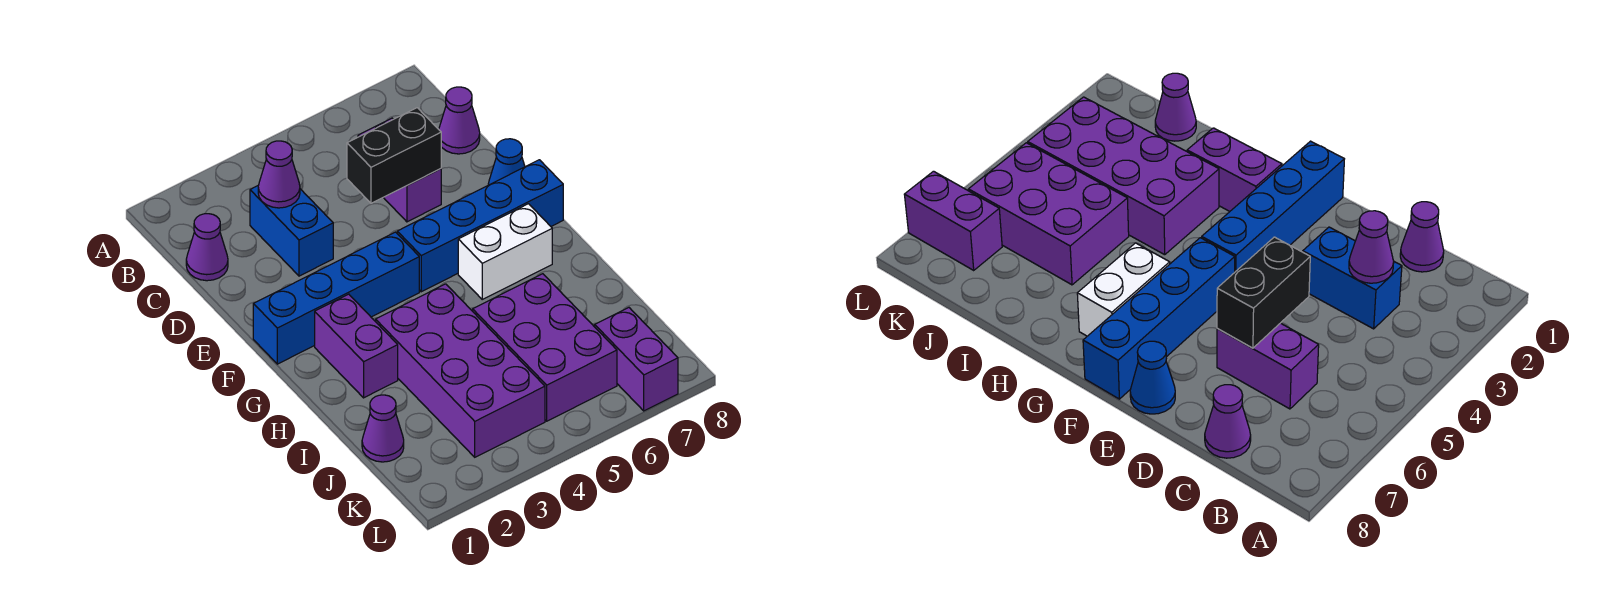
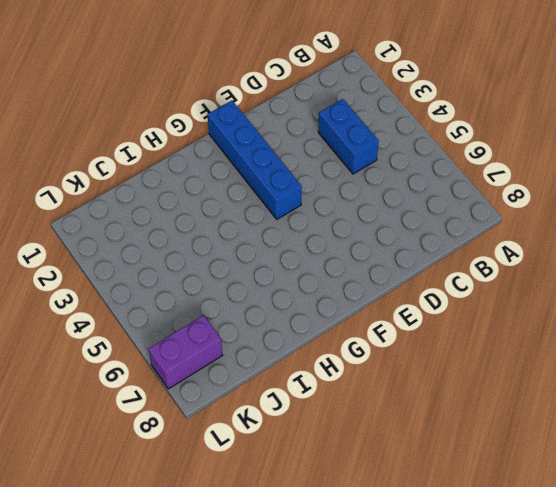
blue brick C3:C4 level 1 -> blue brick C3:D3 level 1
none -> purple cone C1 level 1
none -> purple brick C6:D6 level 1
none -> purple cone C8 level 1

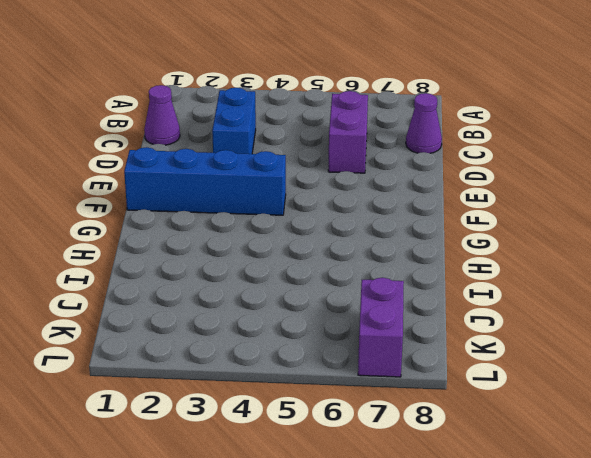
none -> blue cone E8 level 1
none -> blue brick F5:F8 level 1
none -> purple brick G2:H2 level 1

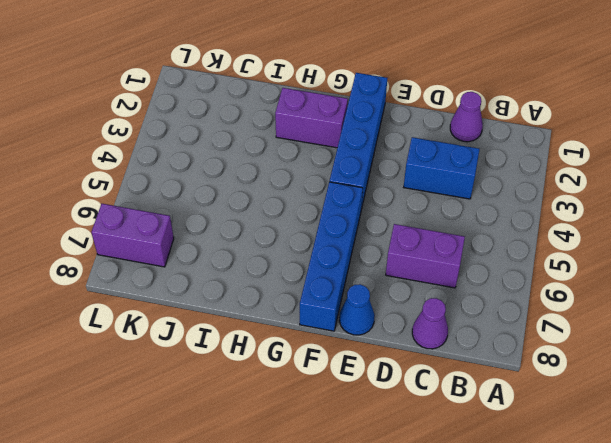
none -> white brick G6:G7 level 1
none -> purple brick H3:K4 level 1
none -> purple brick I5:K6 level 1

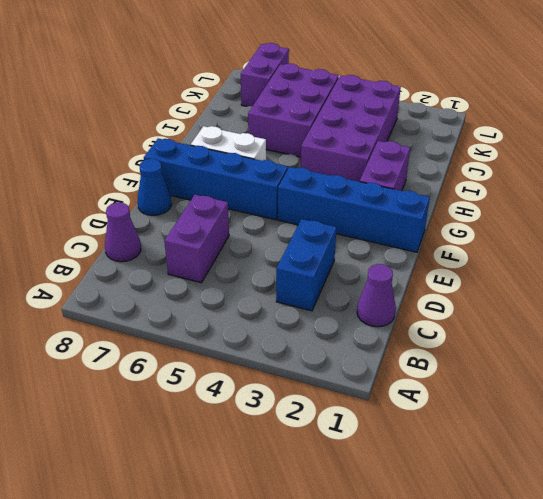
none -> purple cone J1 level 1
none -> purple cone C3 level 2
none -> black brick D5:D6 level 2

